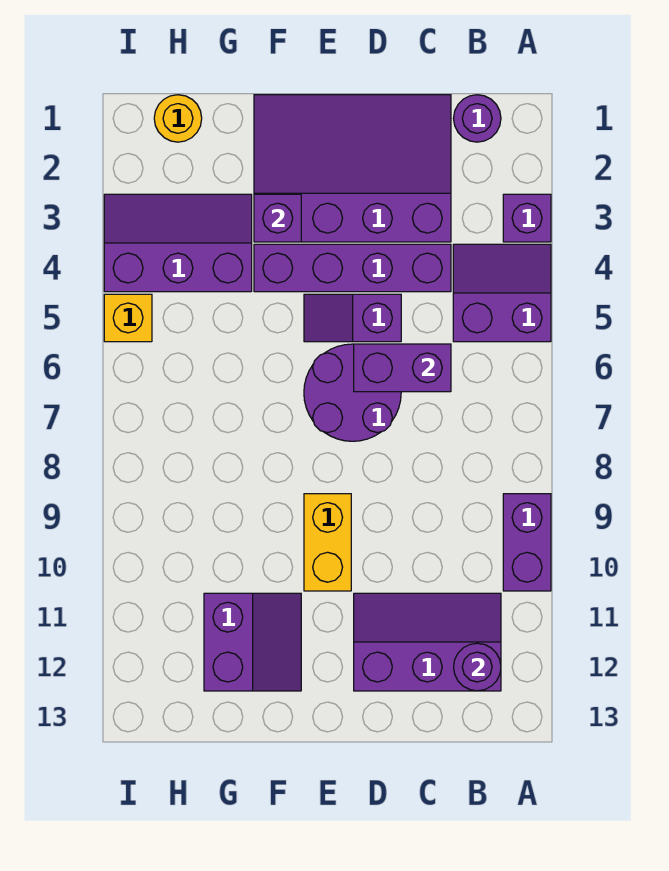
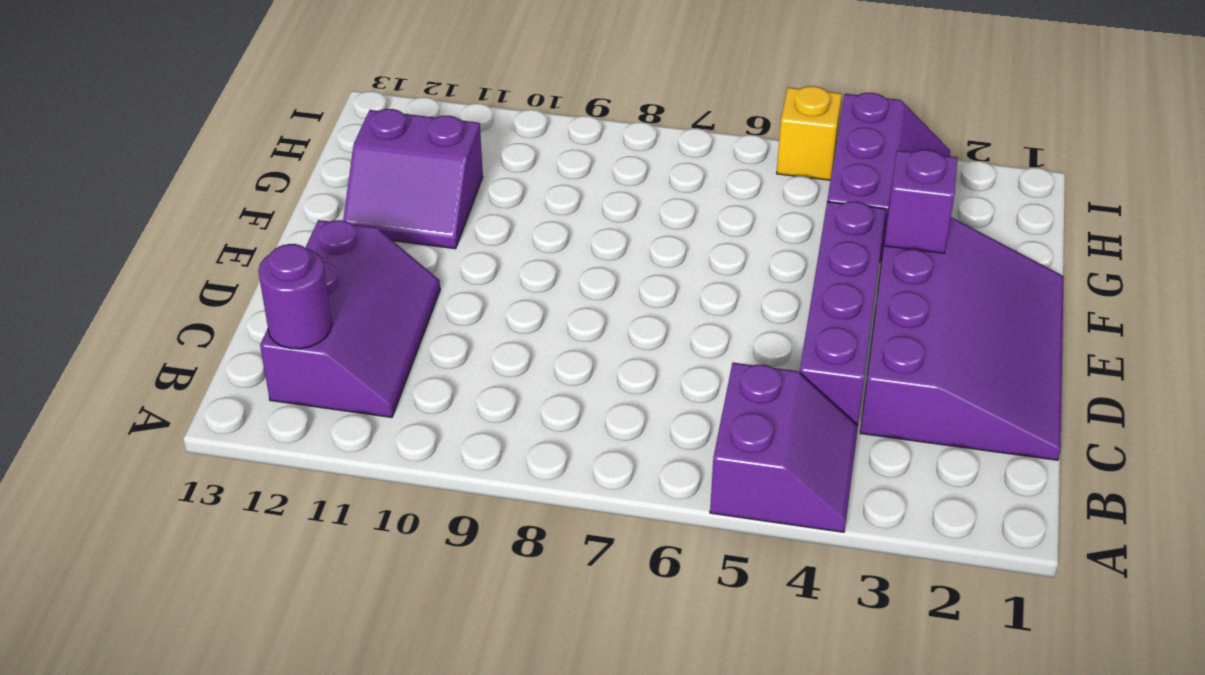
none -> purple brick A3 level 1
none -> purple brick A9:A10 level 1
none -> purple round brick B1 level 1

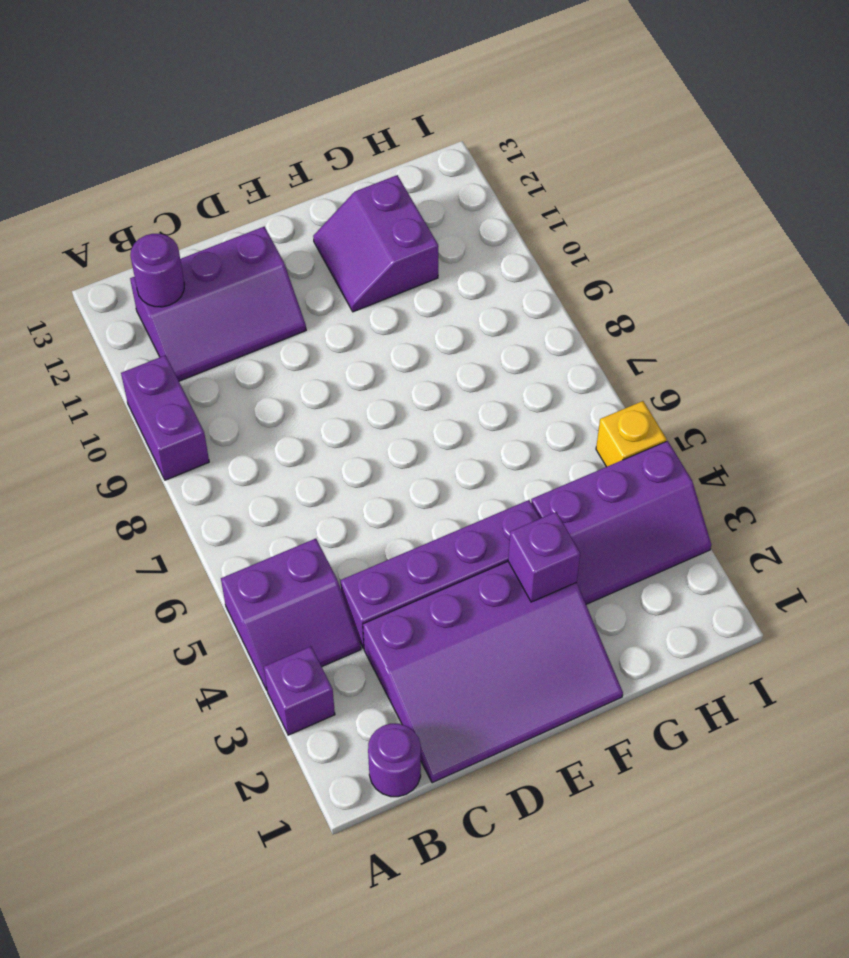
none -> purple slope D5:E5 level 1 top D
none -> purple round brick D6:E7 level 1
none -> yellow brick E9:E10 level 1

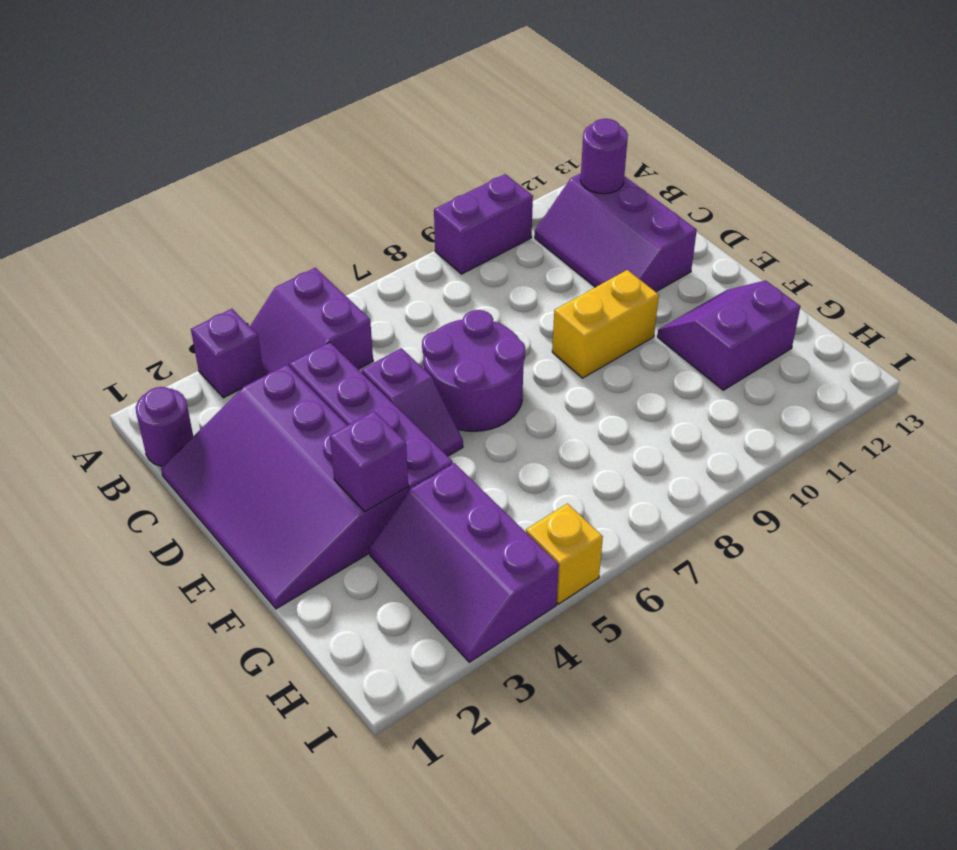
none -> yellow round brick H1 level 1
none -> purple brick C6:D6 level 2

